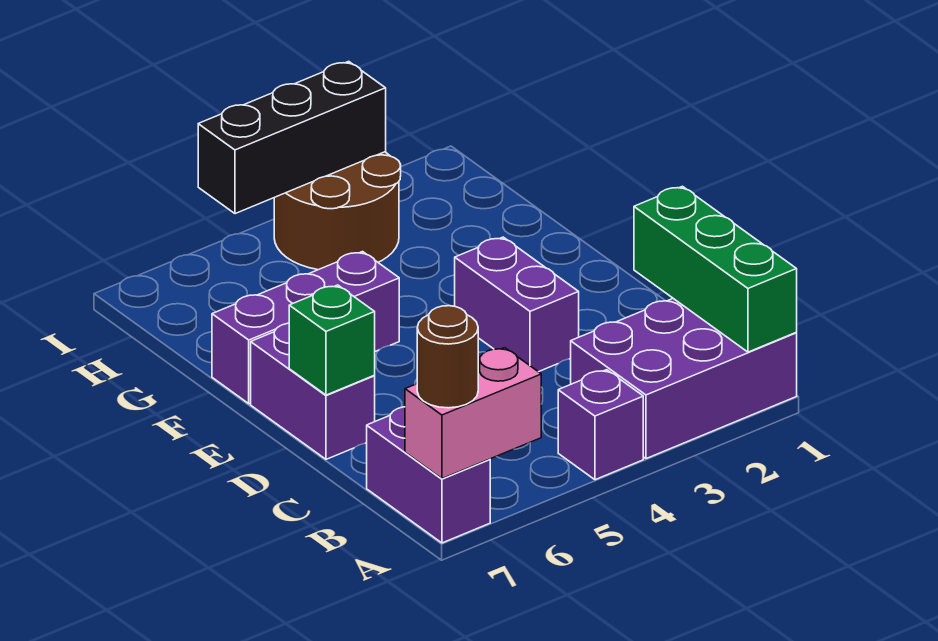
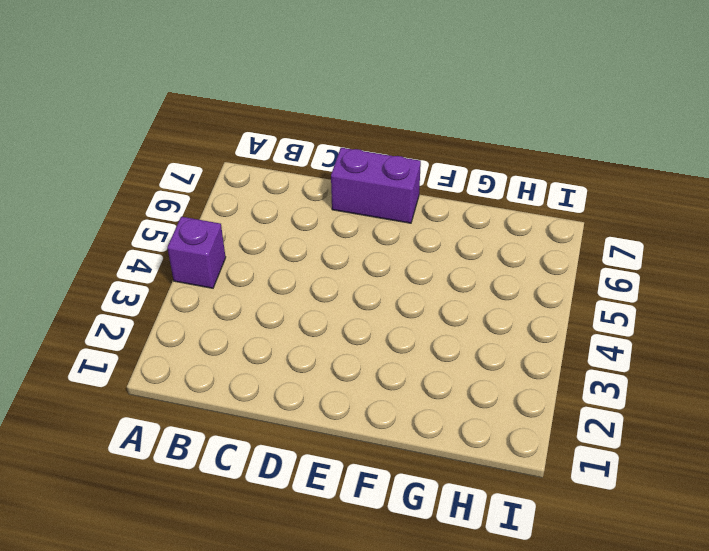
none -> purple brick A1:B3 level 1
none -> purple brick A7:B7 level 1
none -> purple brick D3:E3 level 1

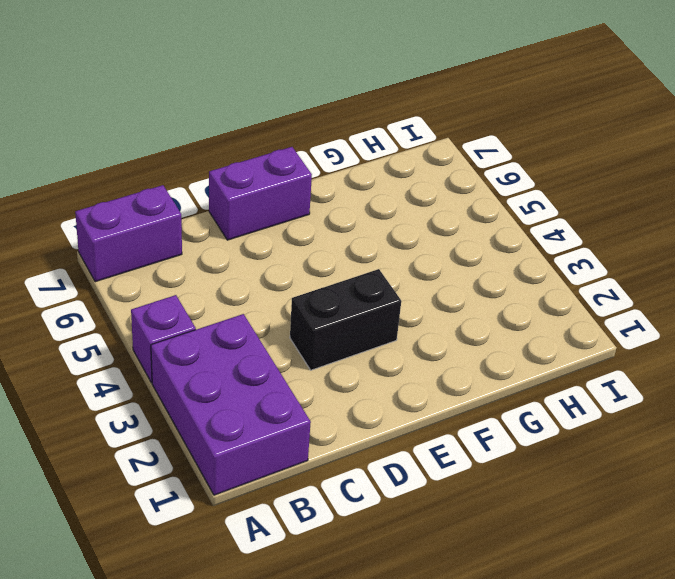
black brick D3:E3 level 1 -> purple brick D3:E3 level 1
none -> purple brick F5:F7 level 1
none -> brown round brick H3:I4 level 1
none -> green brick A1:C1 level 2

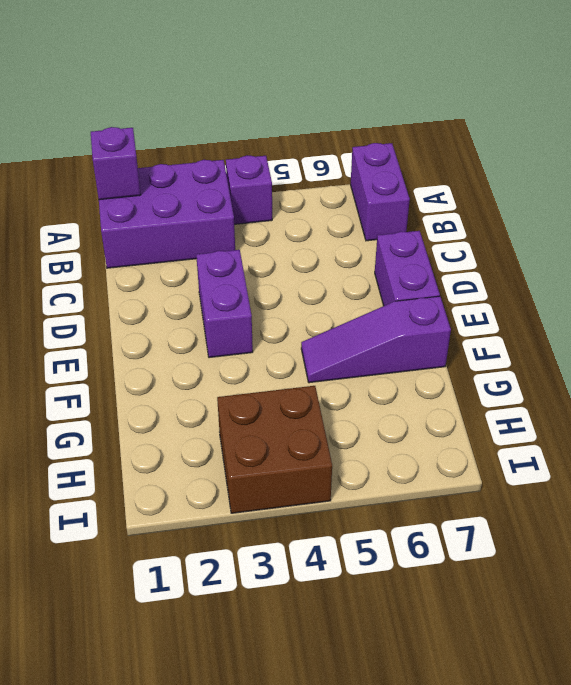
purple brick A1 level 2 -> green brick A1:C1 level 2
purple slope F5:F7 level 1 top 7 -> purple brick F5:F7 level 1
brown brick H3:I4 level 1 -> brown round brick H3:I4 level 1
none -> pink brick A6:A7 level 2
none -> green brick D7 level 2
none -> black brick I3:I5 level 2

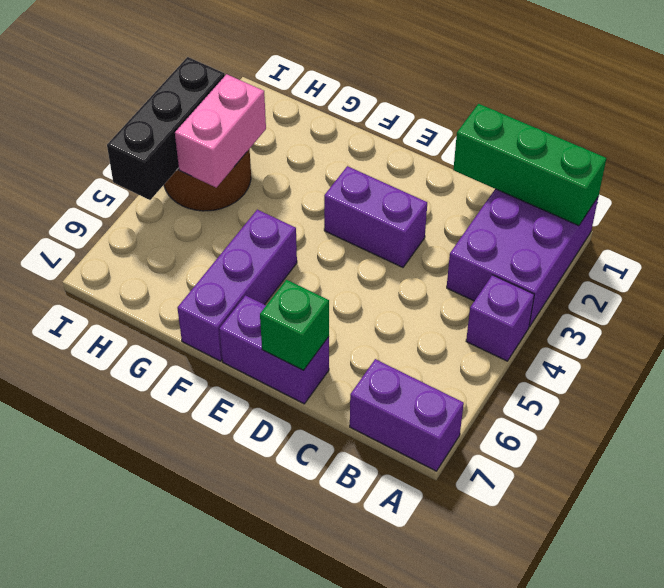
pink brick H3:H4 level 2 -> pink brick A6:A7 level 2
none -> brown round brick A7 level 3

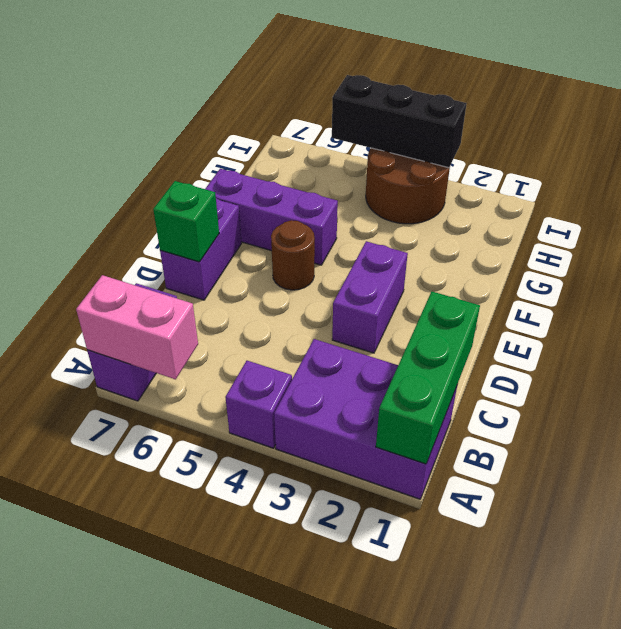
brown round brick E5 level 1 -> brown round brick A7 level 3

